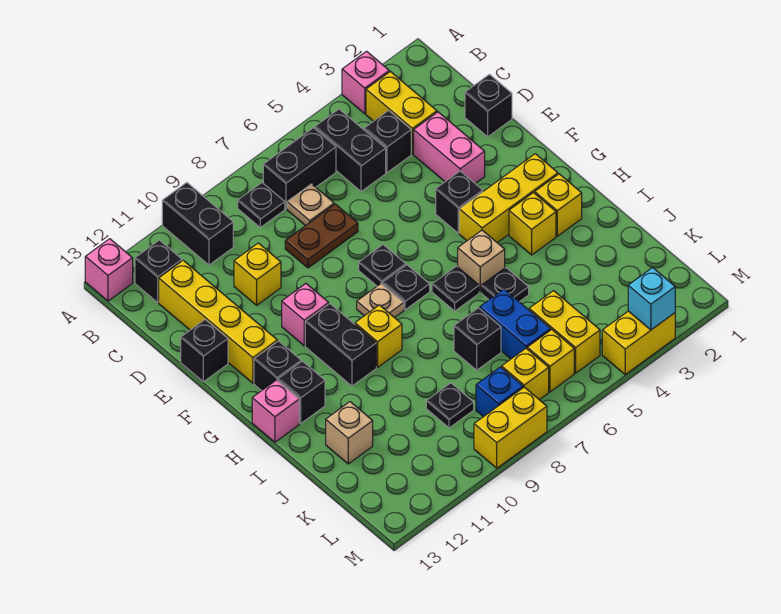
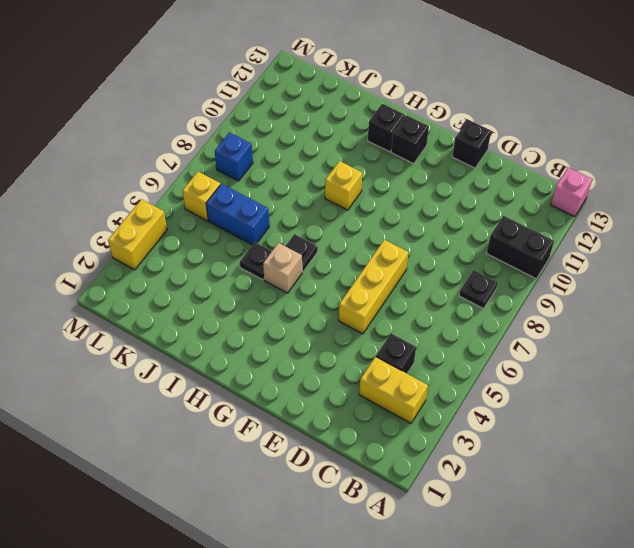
yellow brick E5:E7 level 1 -> yellow brick G2:G4 level 1
none -> pink brick A3 level 1
none -> black brick B5:C5 level 1
none -> black brick B6:B7 level 1
none -> black brick B12 level 1

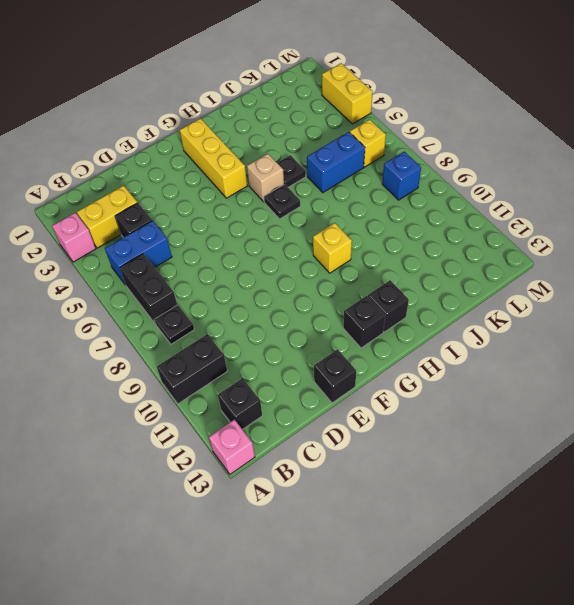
blue brick B5:C5 level 1 -> black brick B5:C5 level 1
none -> tan plate C7 level 1
none -> yellow brick C12:F12 level 1
none -> black brick D1 level 1
none -> pink brick D3:E3 level 1

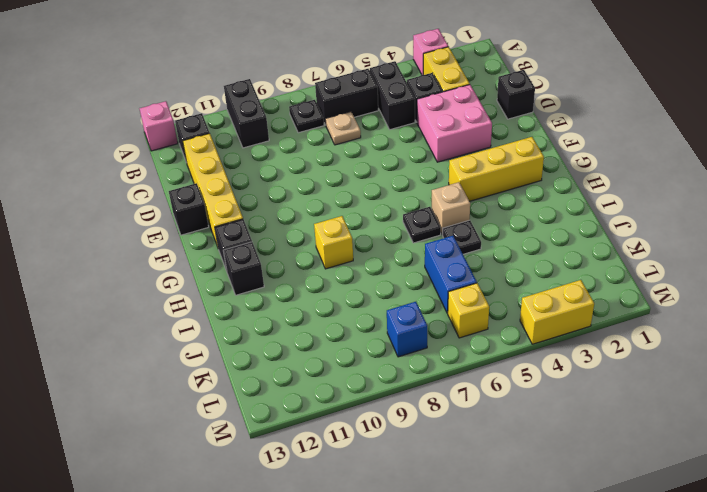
pink brick D3:E4 level 1 -> pink brick D3:E3 level 1
none -> brown plate D7:D8 level 1
none -> yellow brick D10 level 1
none -> black brick F4 level 1
none -> black plate F7 level 1

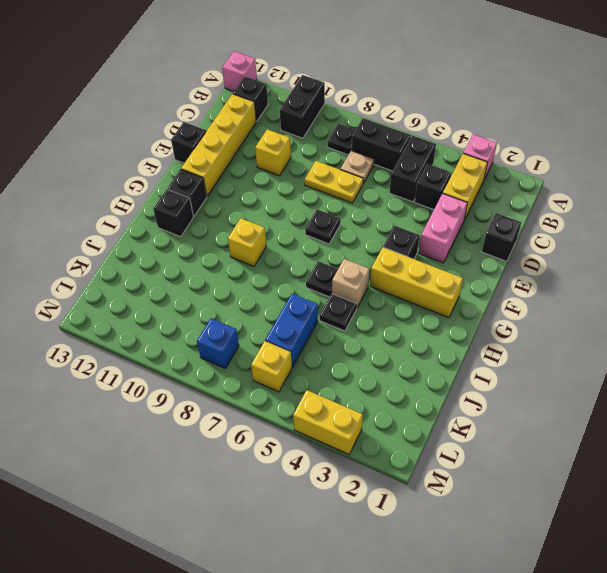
yellow plate D7:D8 level 1 -> brown plate D7:D8 level 1
none -> pink brick F10 level 1
none -> black plate G7 level 1
none -> tan plate G8 level 1
none -> black brick G10:H10 level 1

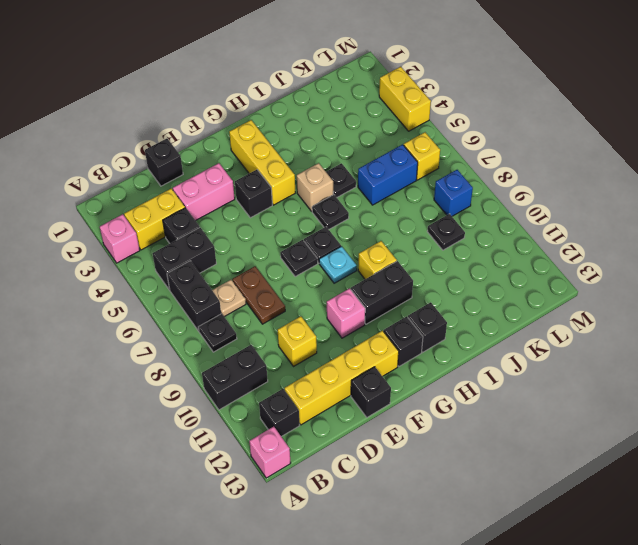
cyan plate G8 level 1 -> tan plate G8 level 1
none -> yellow brick H2 level 1
none -> yellow brick H3 level 1
none -> pink brick H13 level 1
none -> black brick J7 level 1

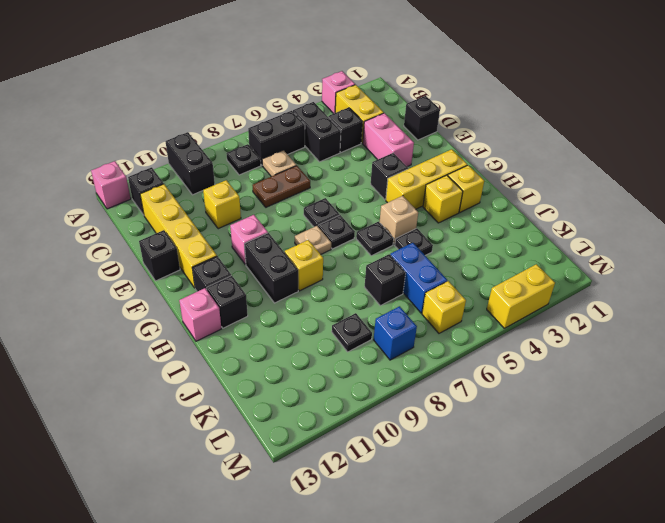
none -> tan brick J12 level 1
none -> yellow brick K5:L5 level 1
none -> yellow brick L7 level 1
none -> yellow brick M8:M9 level 1

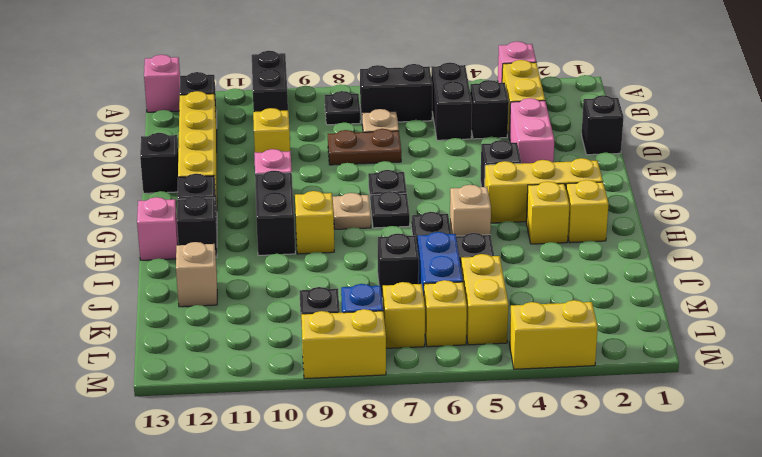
none -> cyan brick M3 level 2

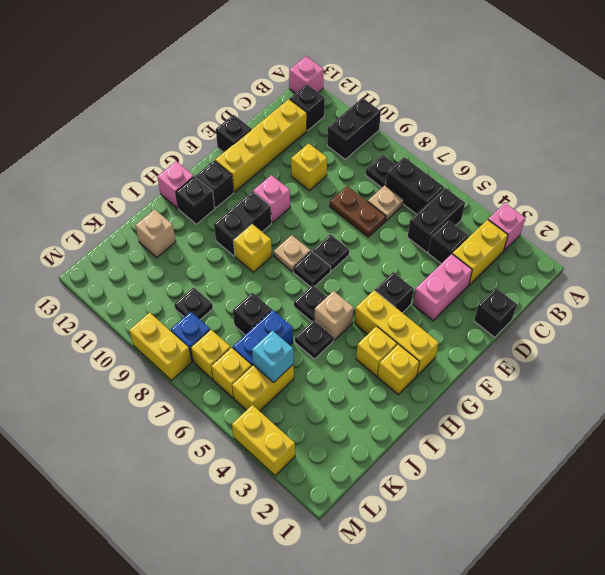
cyan brick K5 level 2 -> cyan brick M3 level 2

